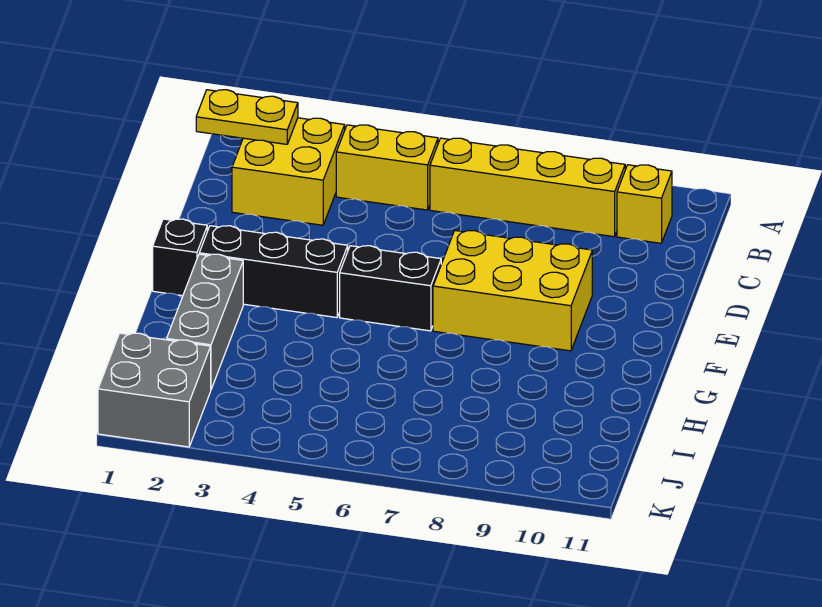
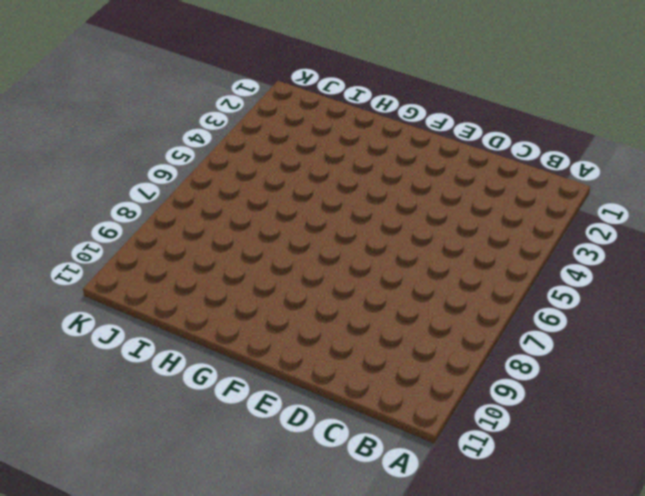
none -> yellow brick B2:C3 level 1
none -> yellow brick B4:B5 level 1

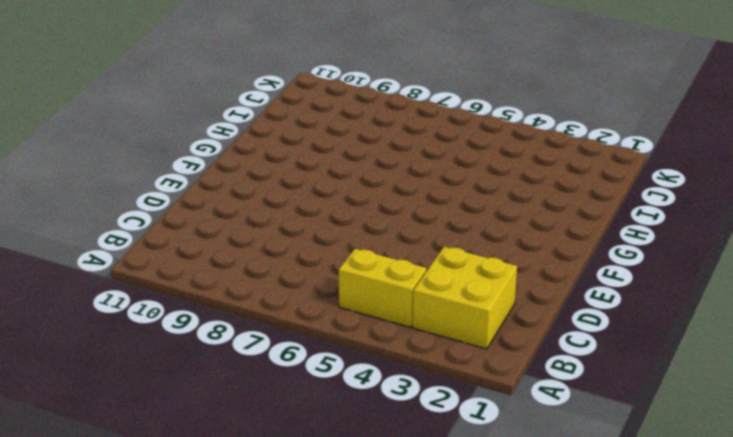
none -> yellow brick B6:B9 level 1
none -> yellow brick B10 level 1

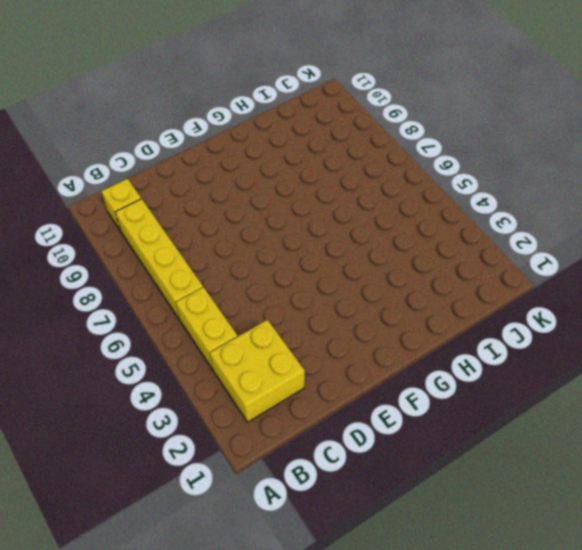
none -> yellow brick E7:F9 level 1
none -> black brick F1 level 1

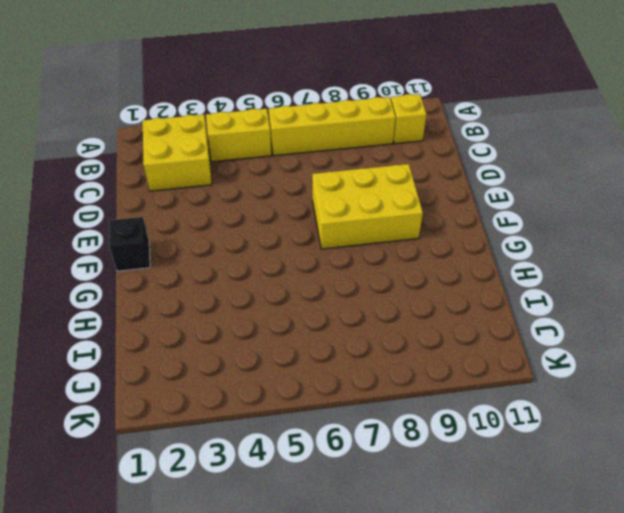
none -> black brick F2:F4 level 1
none -> black brick F5:F6 level 1

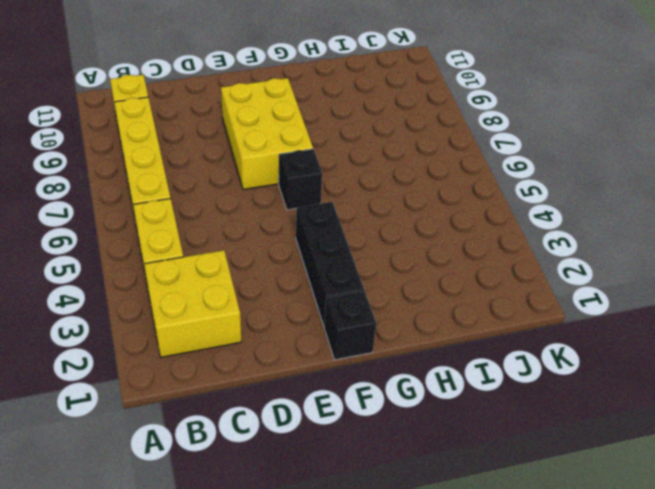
black brick F6 level 1 -> black brick F5:F6 level 1
none -> grey brick G2:I2 level 1
none -> grey brick J1:K2 level 1

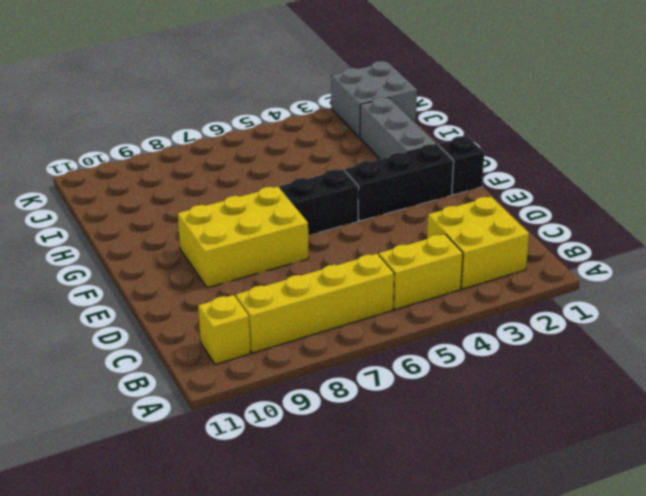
none -> yellow plate B1:B2 level 2

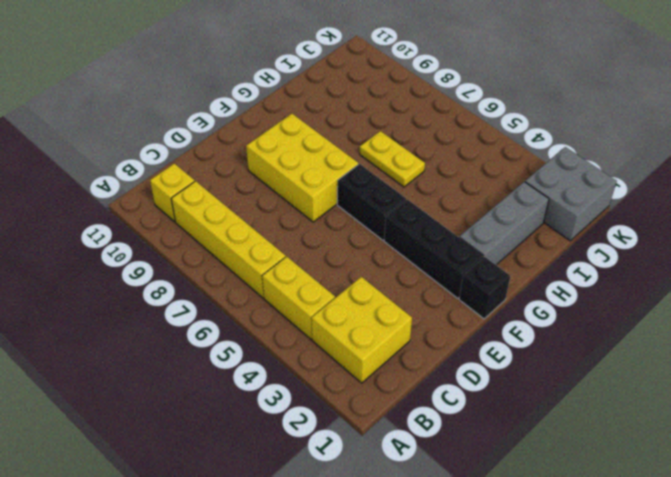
yellow plate H6:H7 level 1 -> yellow plate B1:B2 level 2

